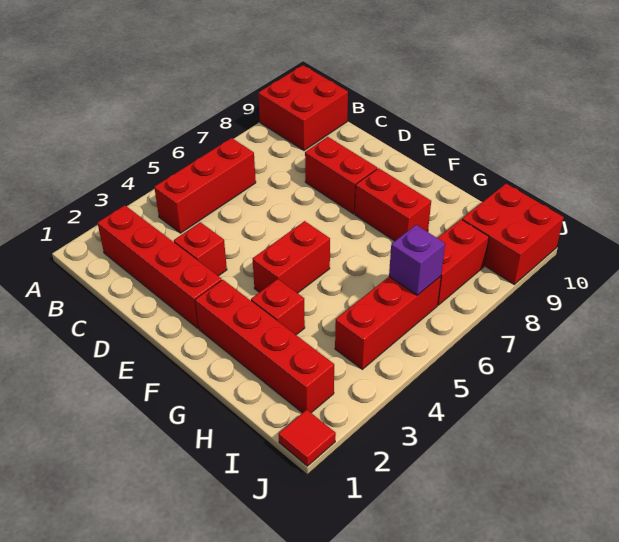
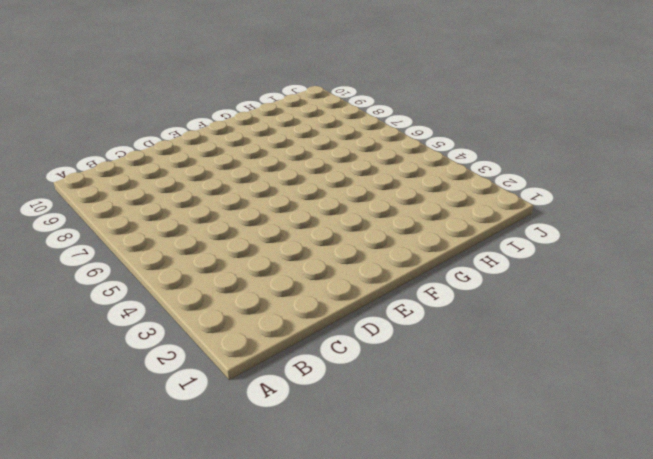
none -> red brick A9:B10 level 1
none -> red brick B2:E2 level 1
none -> red brick B4:B6 level 1

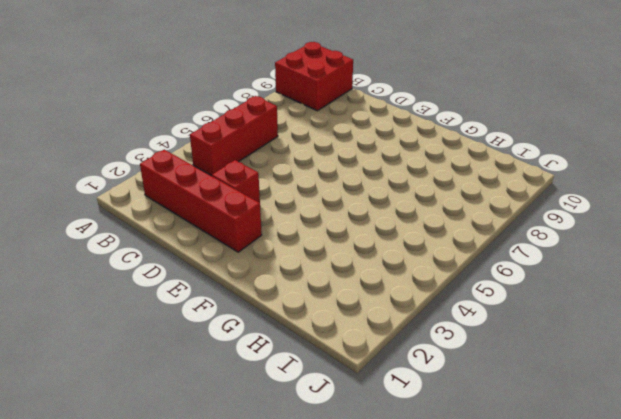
none -> red brick D8:E8 level 1
none -> red brick F2:I2 level 1
none -> red brick F4:F5 level 1

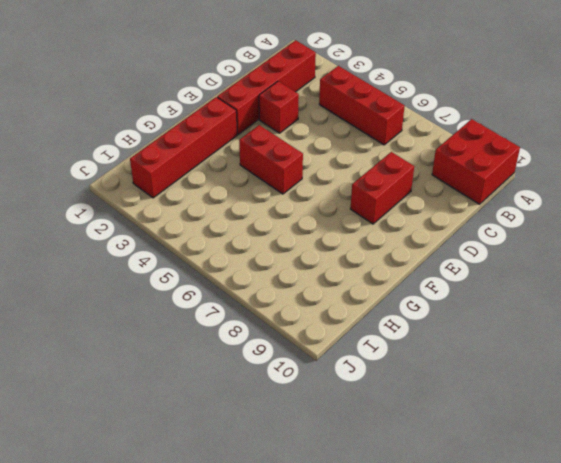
none -> red brick F8:G8 level 1
none -> red brick G3 level 1
none -> red brick I4:I6 level 1

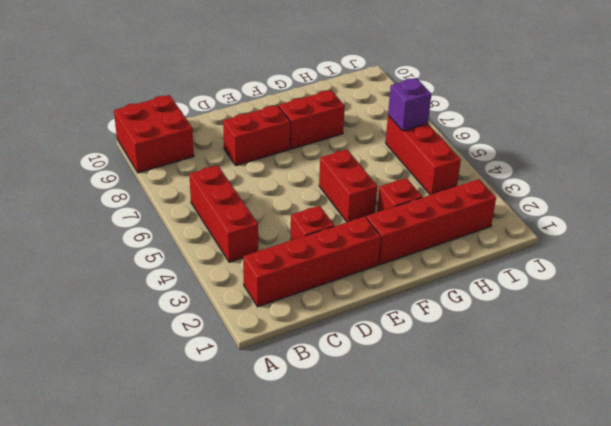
none -> red brick I7:I8 level 1
none -> red brick I9:J10 level 1
none -> red tile J1 level 1

